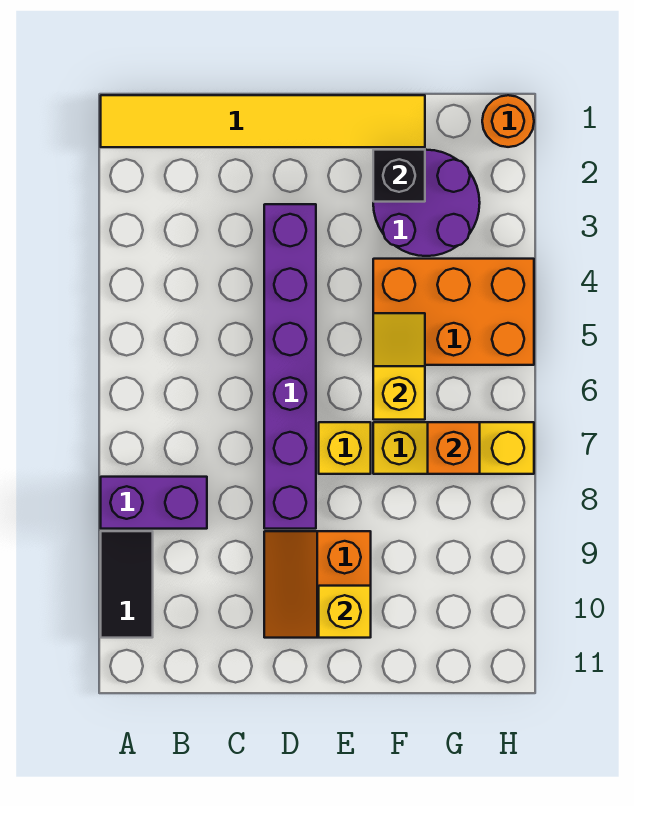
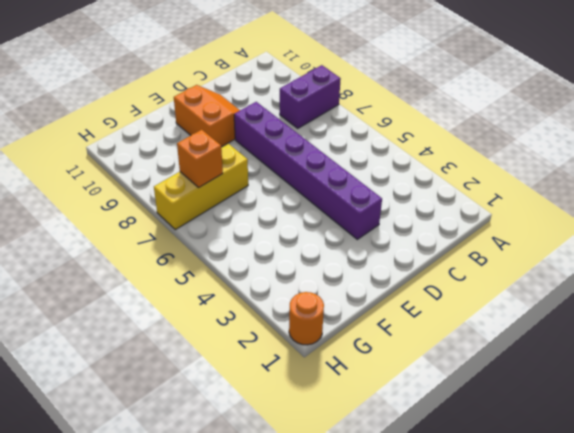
none -> yellow tile A1:F1 level 1
none -> black tile A9:A10 level 1
none -> yellow brick E7 level 1

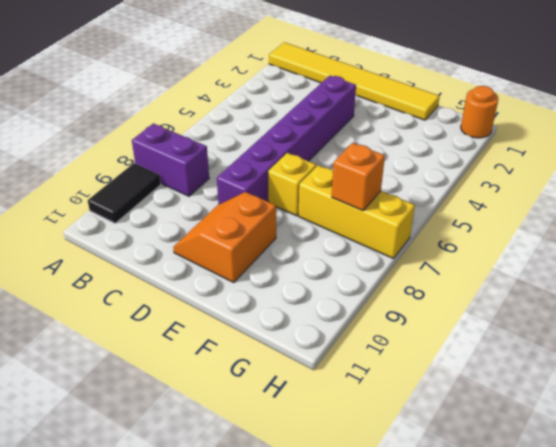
none -> purple round brick F2:G3 level 1
none -> orange brick F4:H5 level 1
none -> yellow brick E10 level 2

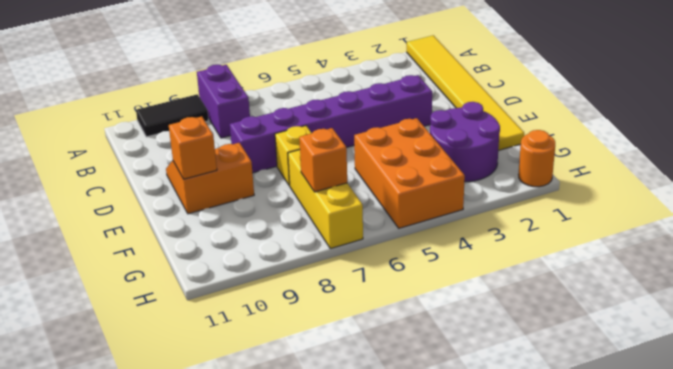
orange brick E10 level 2 -> yellow brick E10 level 2
none -> black brick F2 level 2
none -> yellow slope F5:F6 level 2 top 6

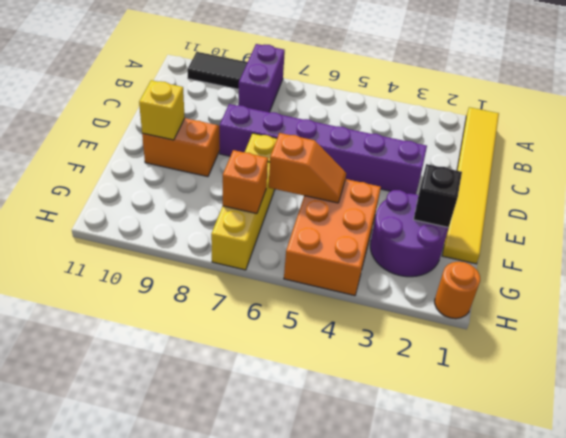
orange slope F5:F6 level 2 top 6 -> yellow slope F5:F6 level 2 top 6

